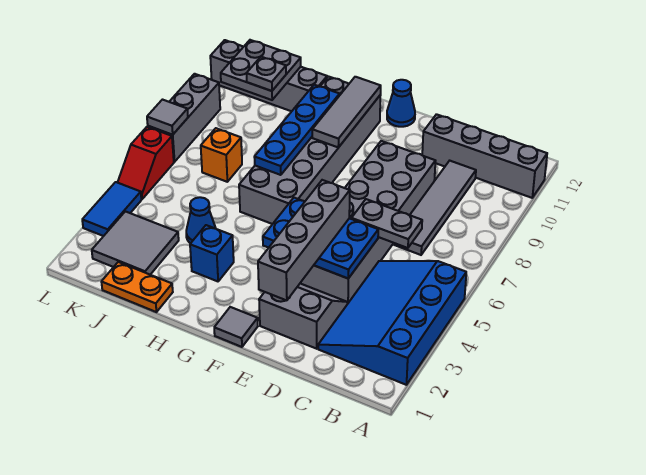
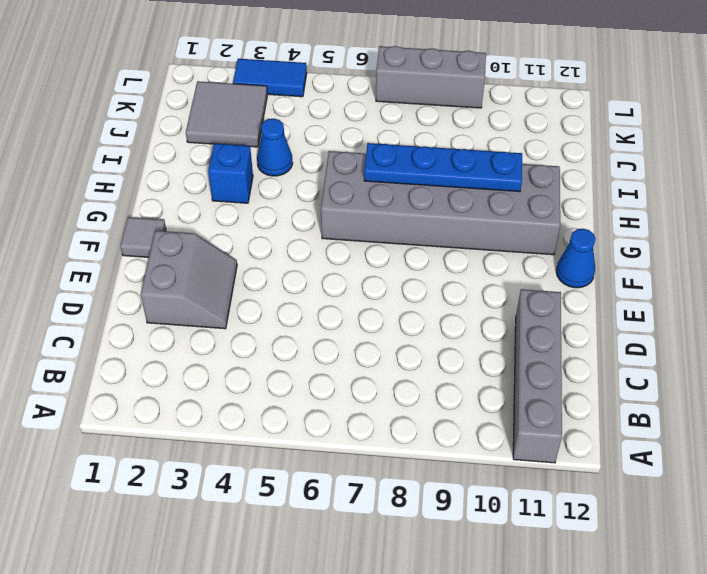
none -> blue slope A2:C5 level 1 top A
none -> grey tile C7:C10 level 1
none -> grey brick D4:E9 level 1

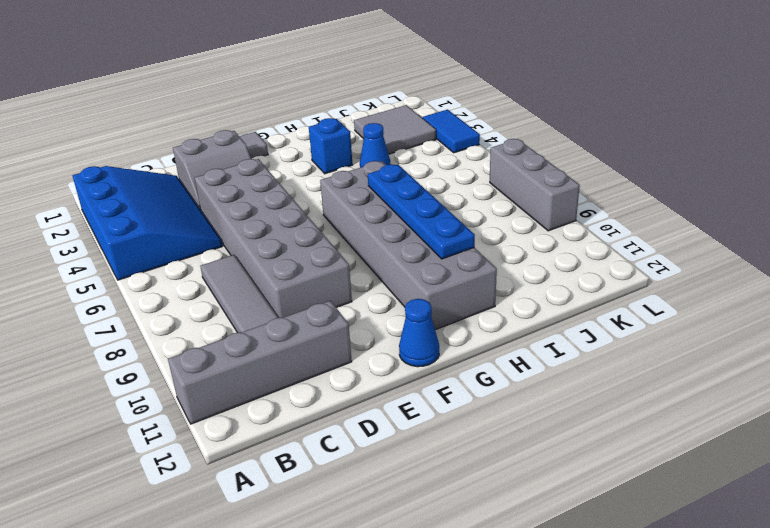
none -> orange plate I1:J1 level 1
none -> grey brick I11:L11 level 1
none -> orange brick J7 level 1

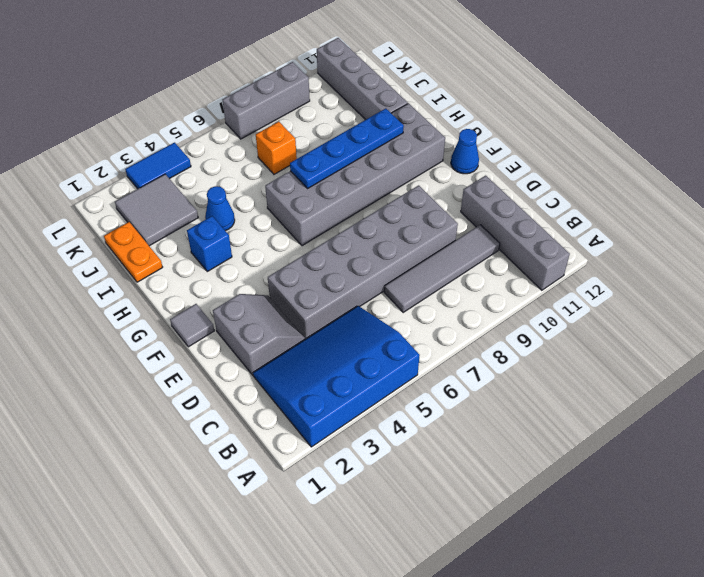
none -> red slope L5:L6 level 1 top 6
none -> grey plate C6:D6 level 2
none -> blue plate D4:F5 level 2

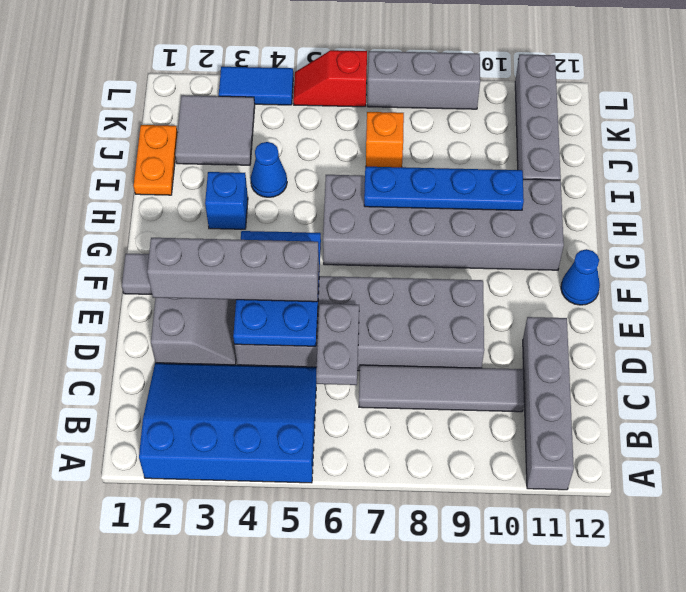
none -> grey tile G9:G11 level 2
none -> grey plate J10:K11 level 2
none -> grey tile L7 level 2

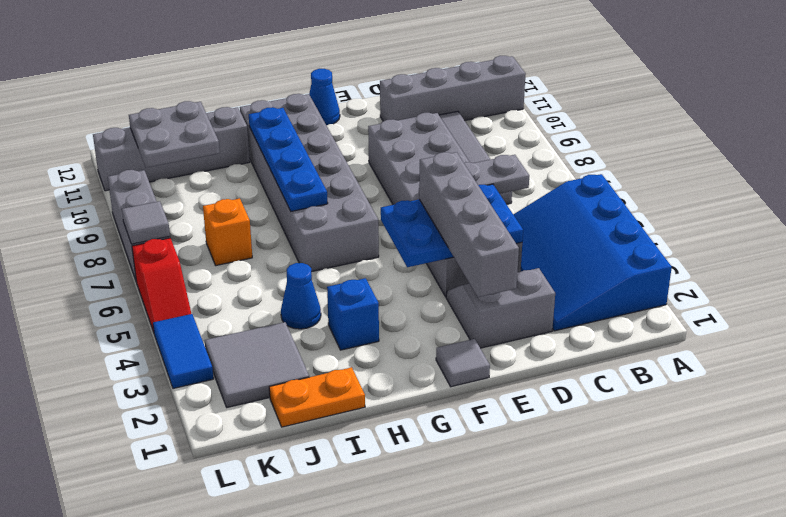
none -> grey tile G9:G11 level 2
none -> grey plate J10 level 3

